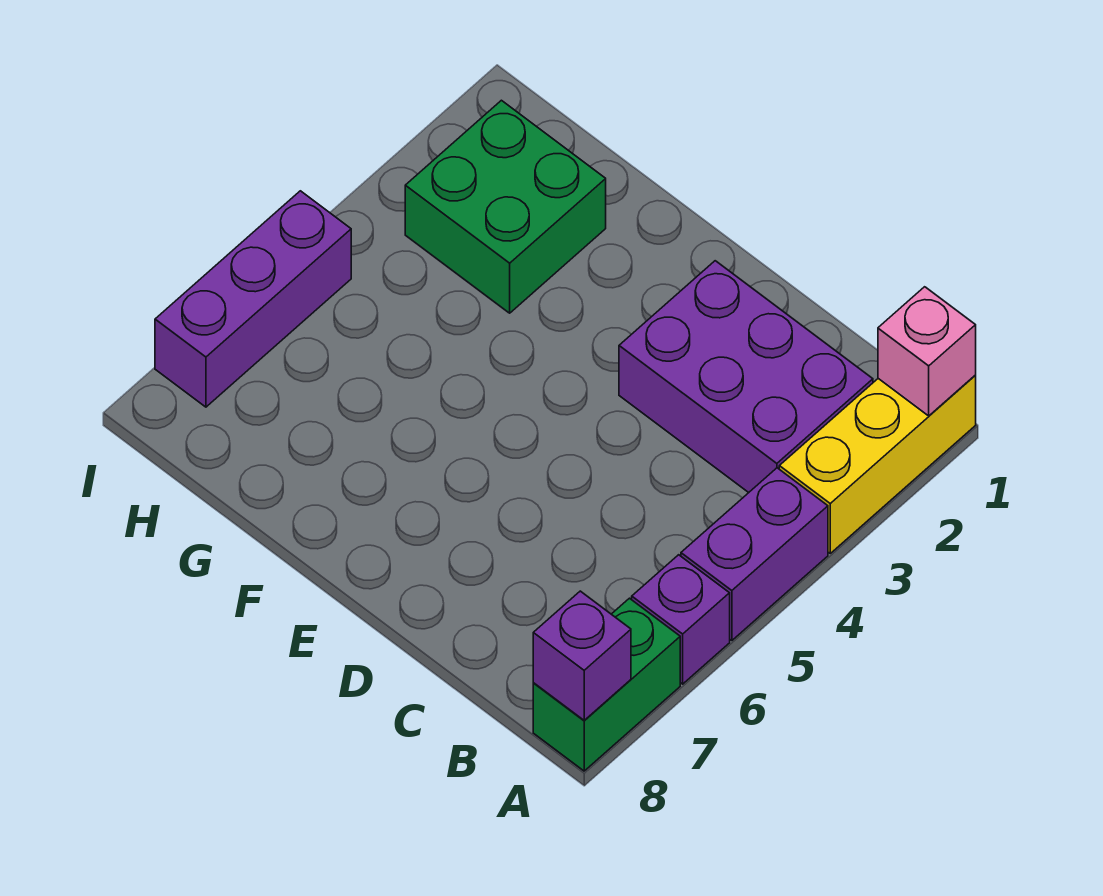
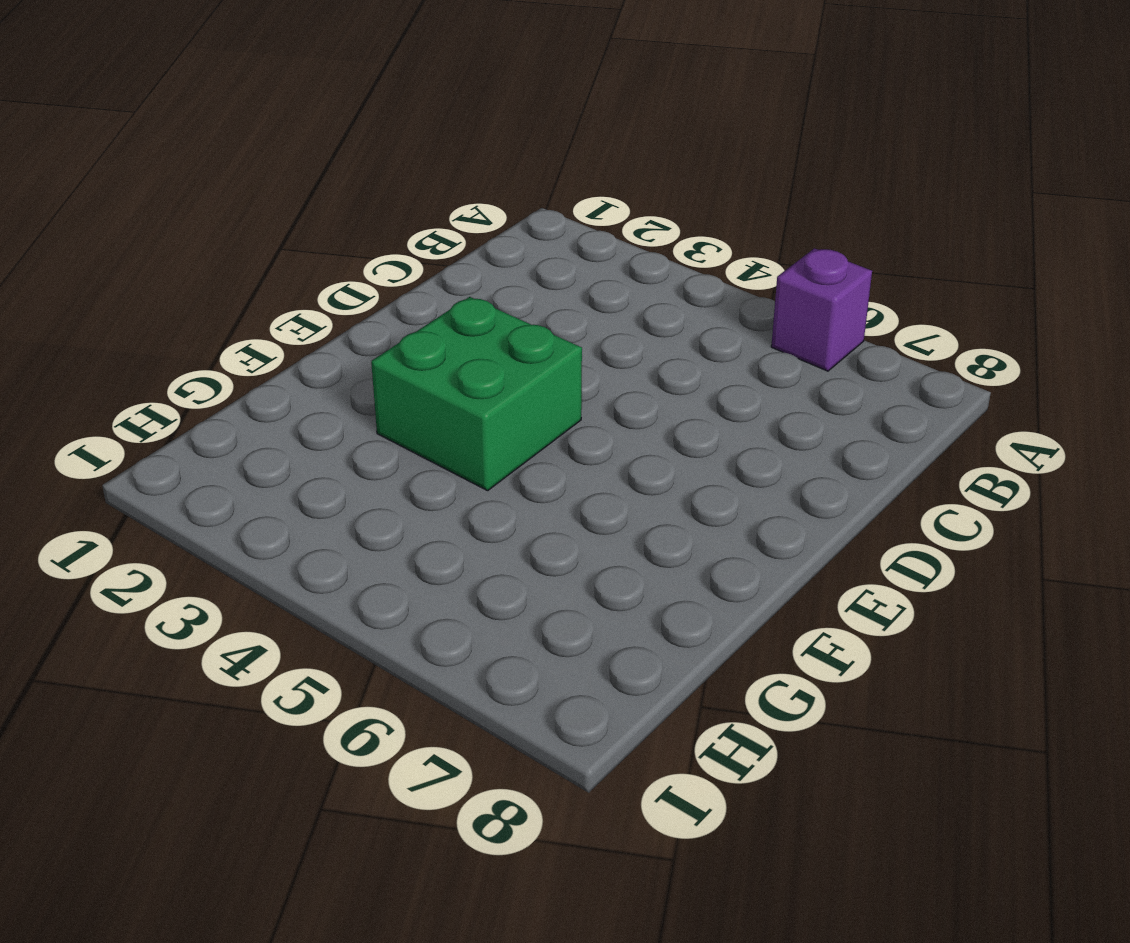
green brick E3:F4 level 1 -> green brick G2:H3 level 1
none -> yellow brick A1:A3 level 1
none -> purple brick A4:A5 level 1

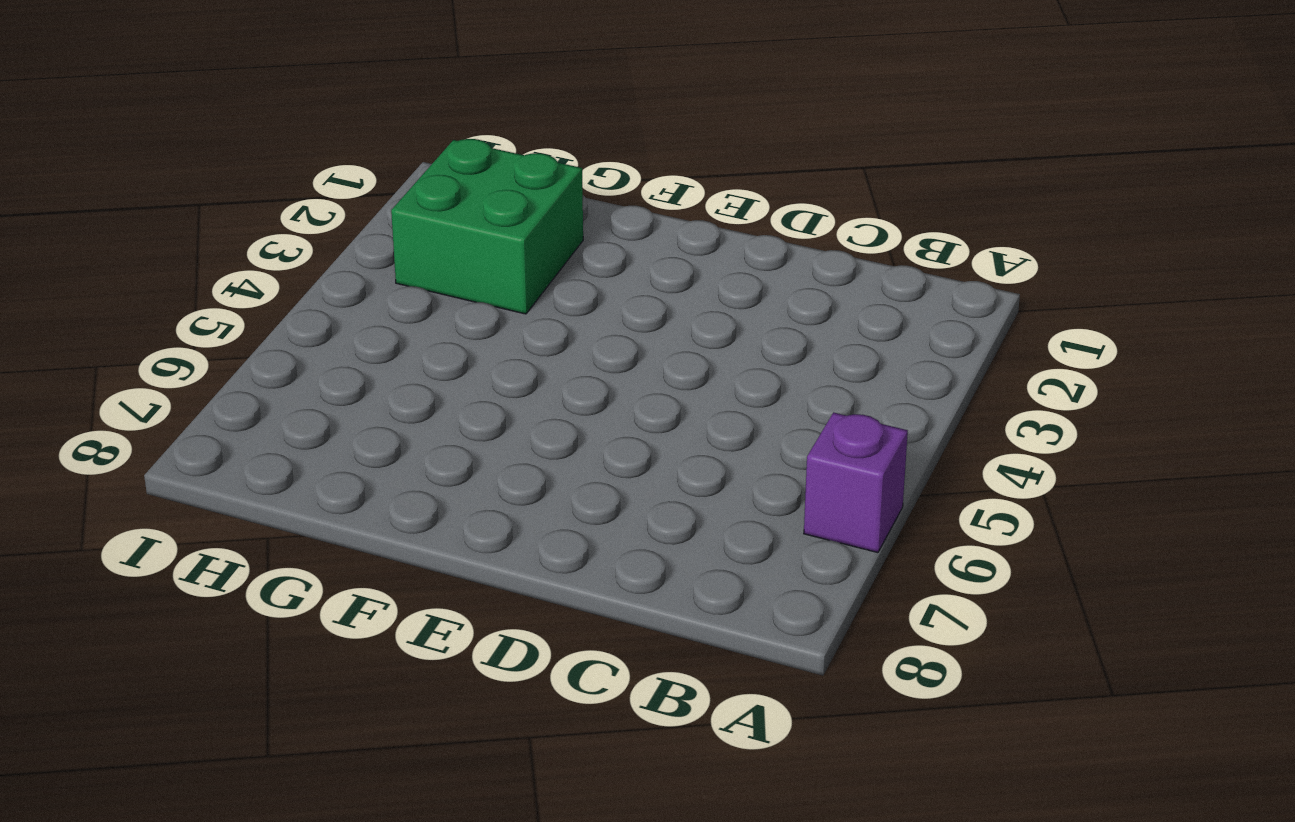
none -> yellow brick A1:A3 level 1
none -> purple brick A4:A5 level 1

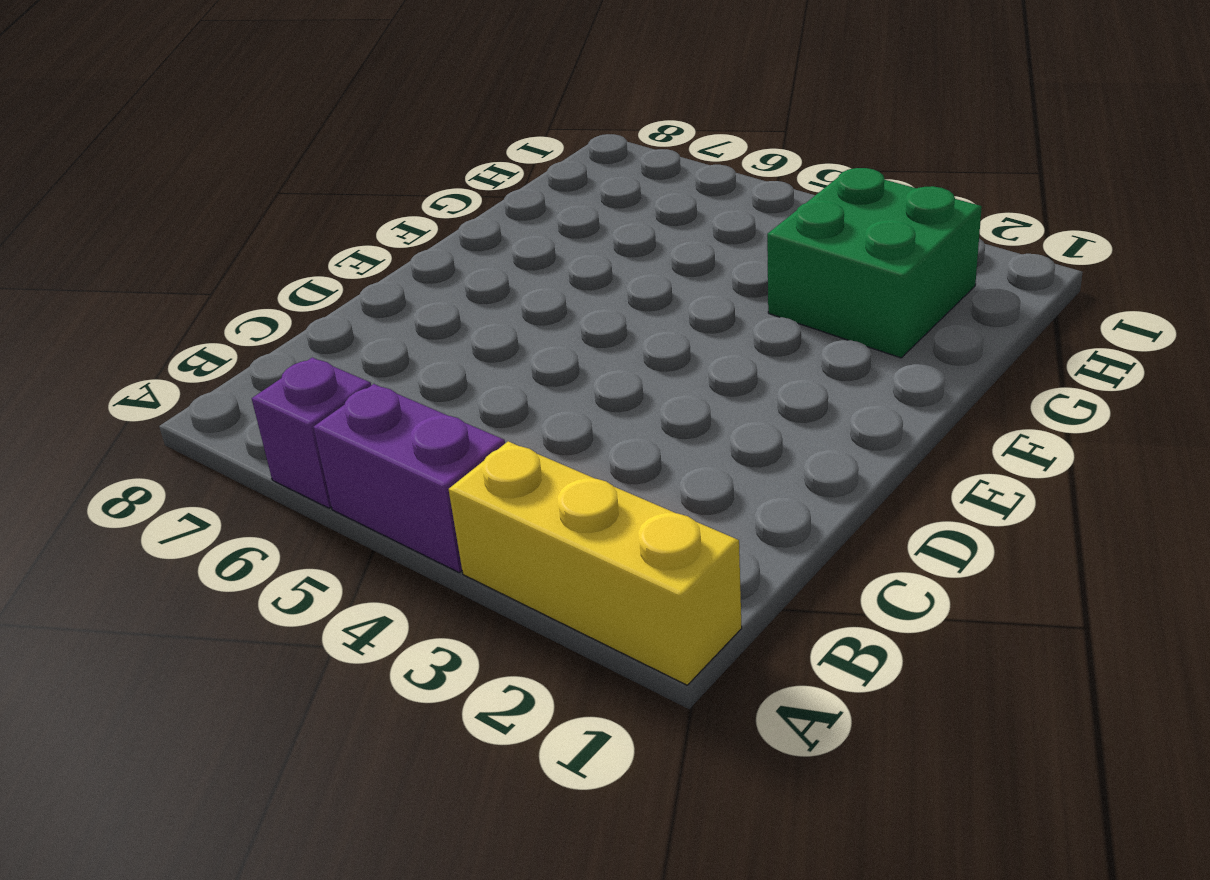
none -> green brick A7:A8 level 1
none -> purple brick B2:D3 level 1

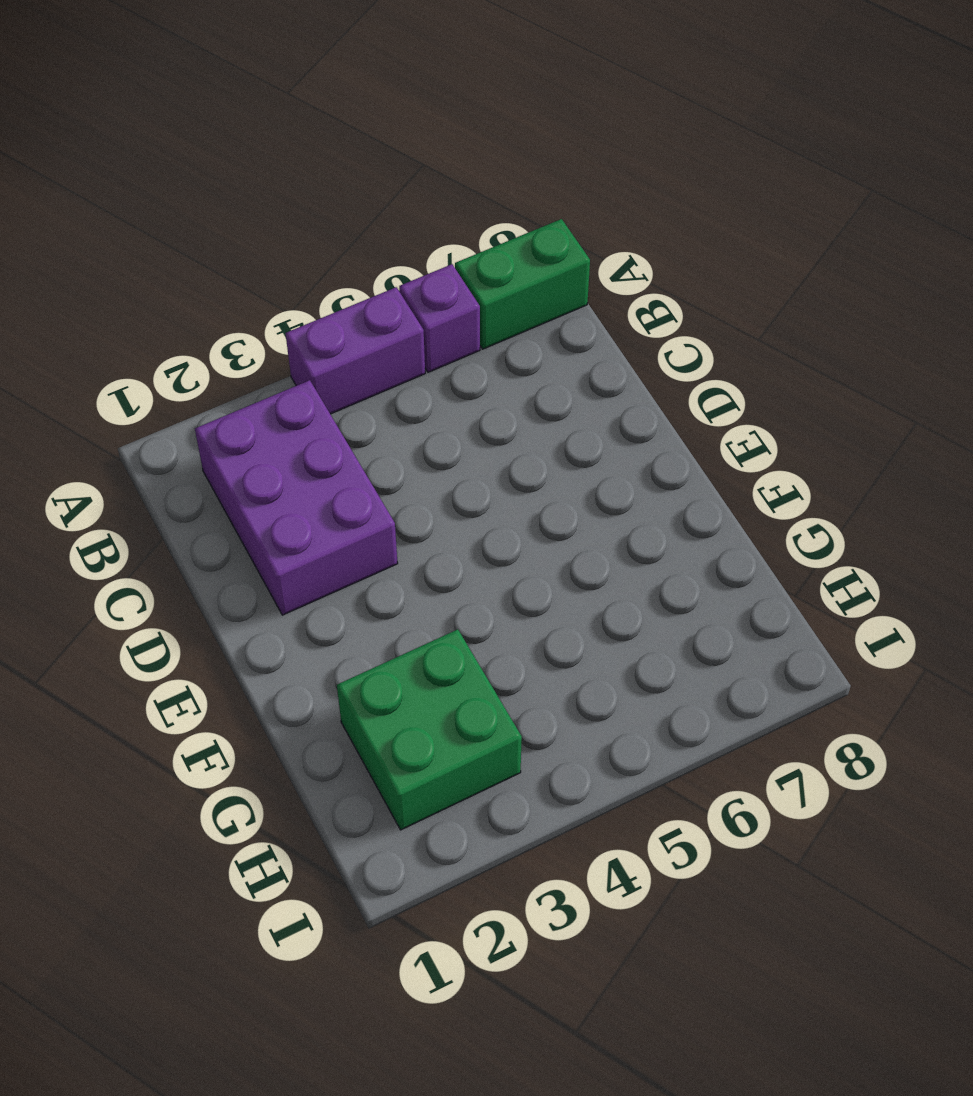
none -> yellow brick A1:A3 level 1
none -> purple brick I5:I7 level 1

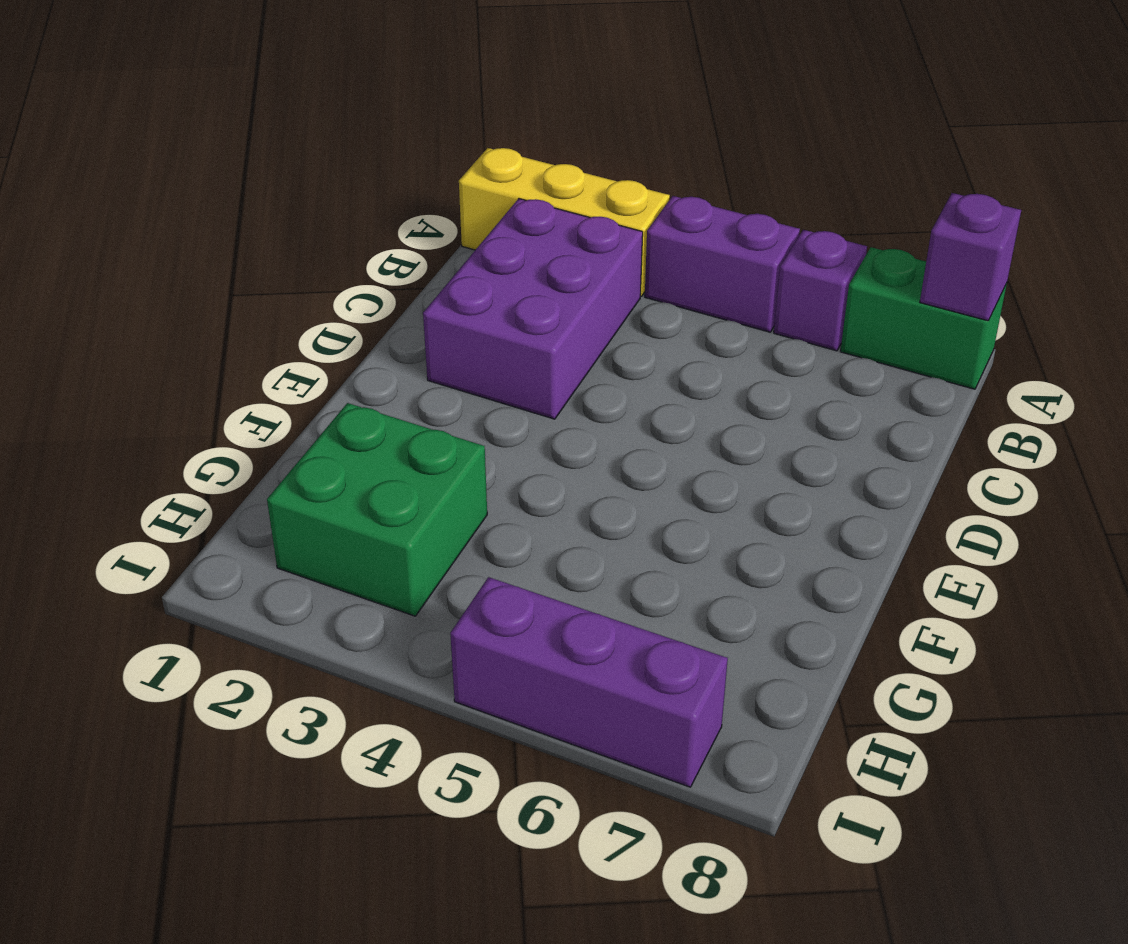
none -> pink brick A1 level 2

